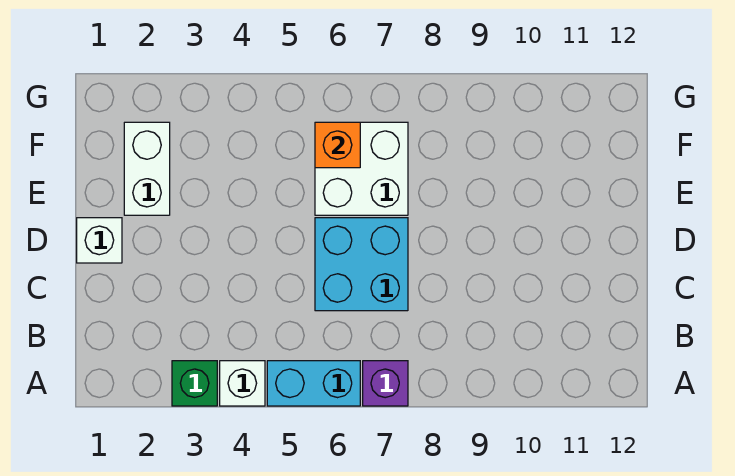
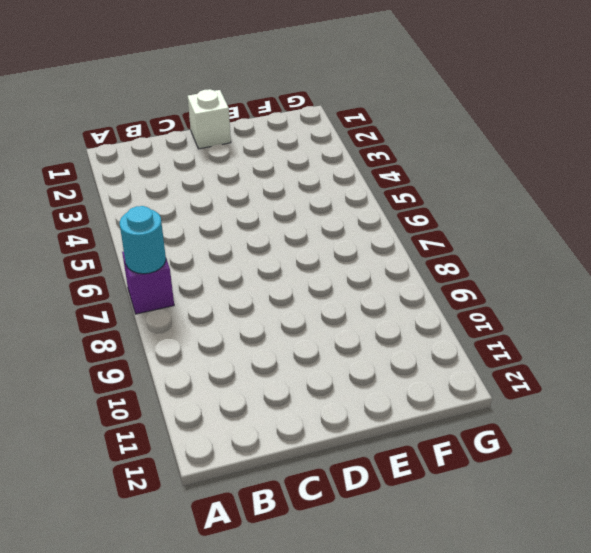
cyan round brick A7 level 2 -> none
none -> green brick A3 level 1
none -> white brick A4 level 1

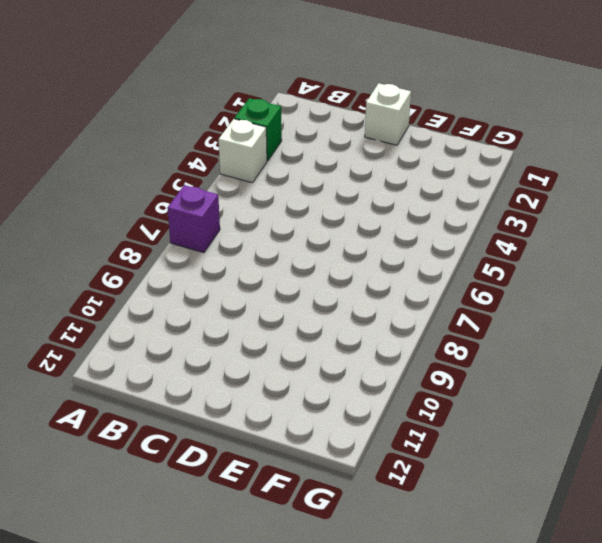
none -> cyan brick A5:A6 level 1
none -> cyan brick C6:D7 level 1

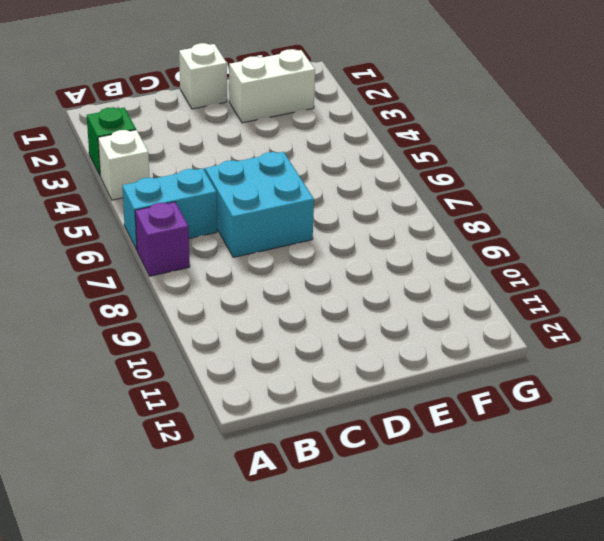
cyan brick A6:B6 level 1 -> cyan brick A5:A6 level 1
none -> white brick E6:F7 level 1
none -> orange brick F6 level 2

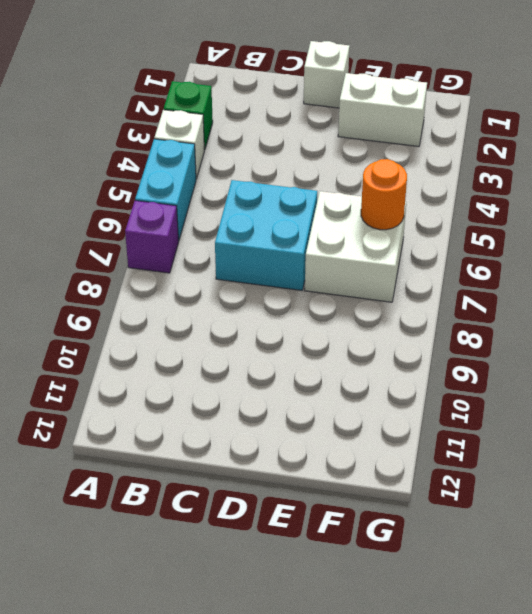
orange round brick F6 level 2 -> orange brick F6 level 2

